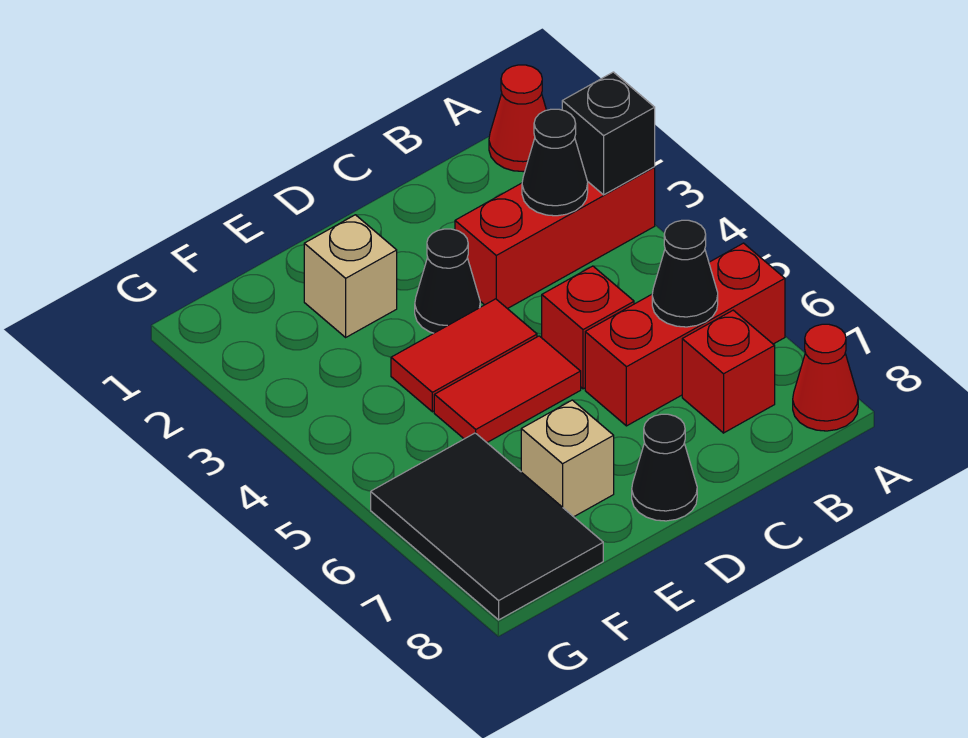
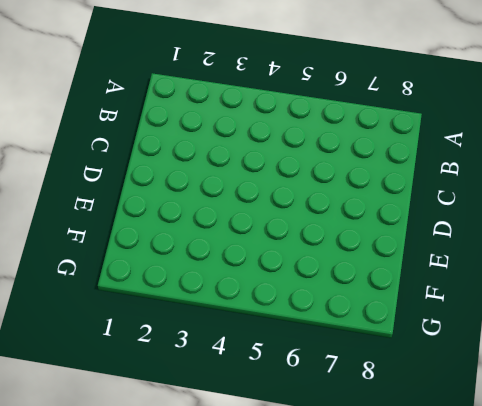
none -> red cone A1 level 1
none -> red brick A3:C3 level 1
none -> red brick A6:C6 level 1

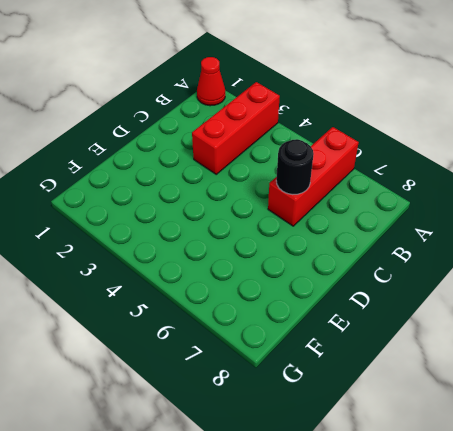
black round brick C6 level 2 -> none
none -> red cone A8 level 1
none -> red brick B7 level 1
none -> red brick C5 level 1

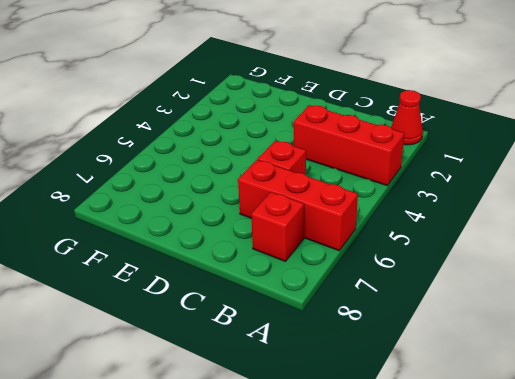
none -> red cone A8 level 1
none -> black cone D3 level 1
none -> red tile D4:E4 level 1

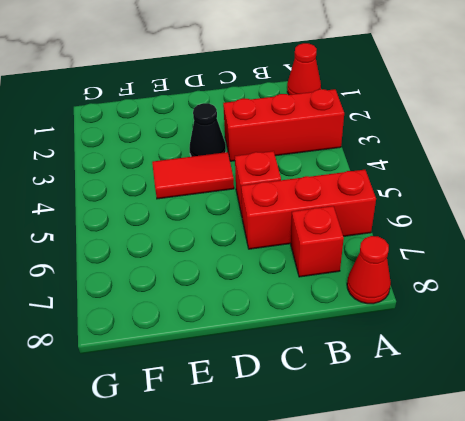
none -> red tile D5:E5 level 1
none -> black cone D8 level 1
none -> tan brick E2 level 1

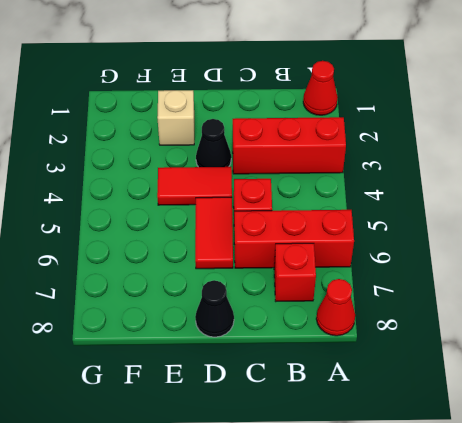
red tile D5:D6 level 1 -> red tile D5:E5 level 1
none -> tan brick E7 level 1
none -> black tile F6:G8 level 1
none -> black brick A3 level 2

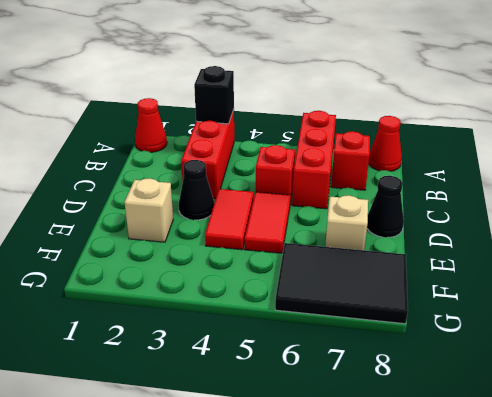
none -> black cone B3 level 2
none -> black cone B6 level 2

